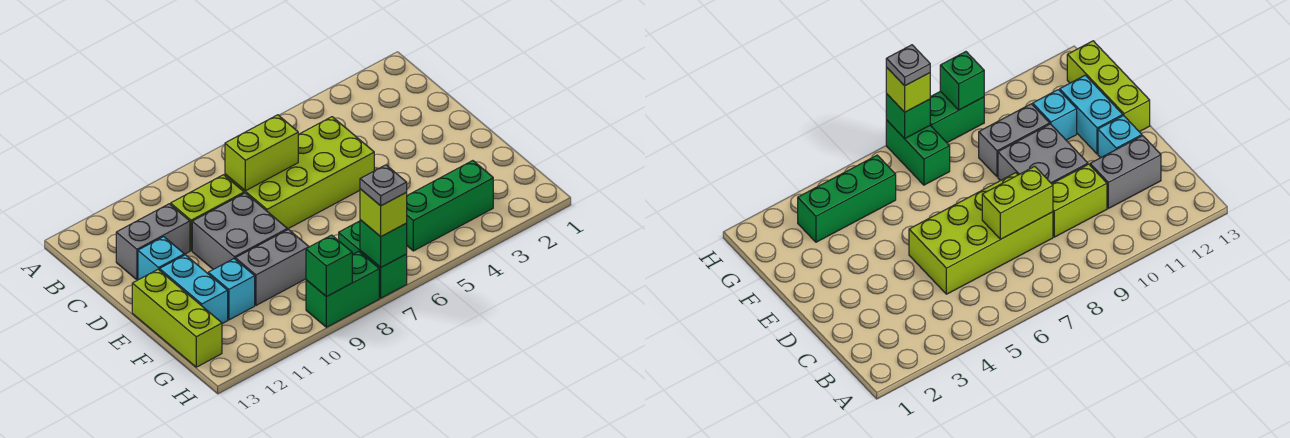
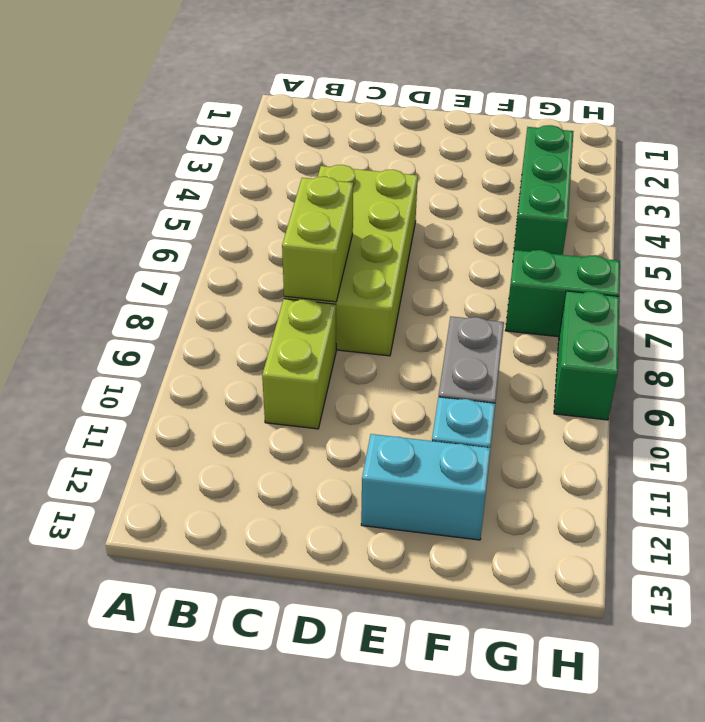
none -> grey brick C11:C12 level 1
none -> grey brick D9:E10 level 1
none -> cyan brick D12 level 1

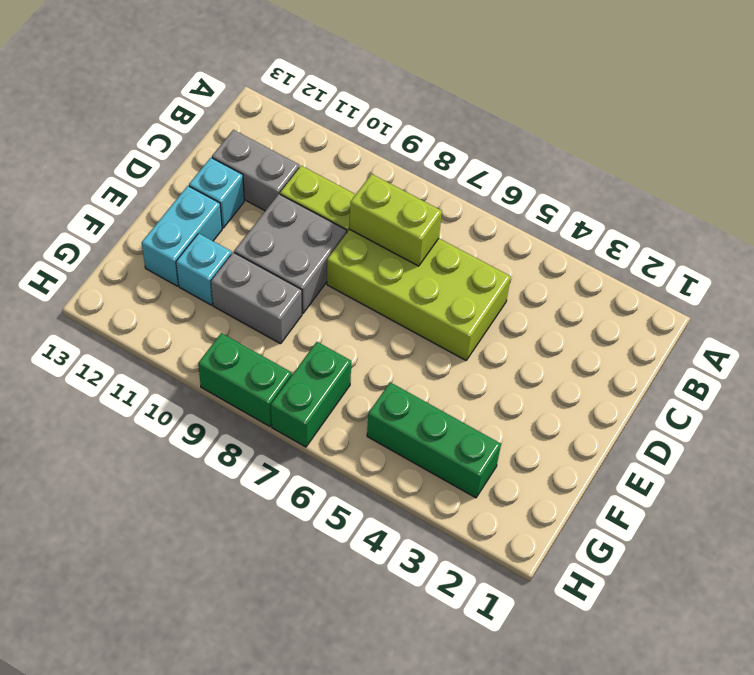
none -> lime brick E13:G13 level 1
none -> green brick H7 level 2
none -> green brick H9 level 2

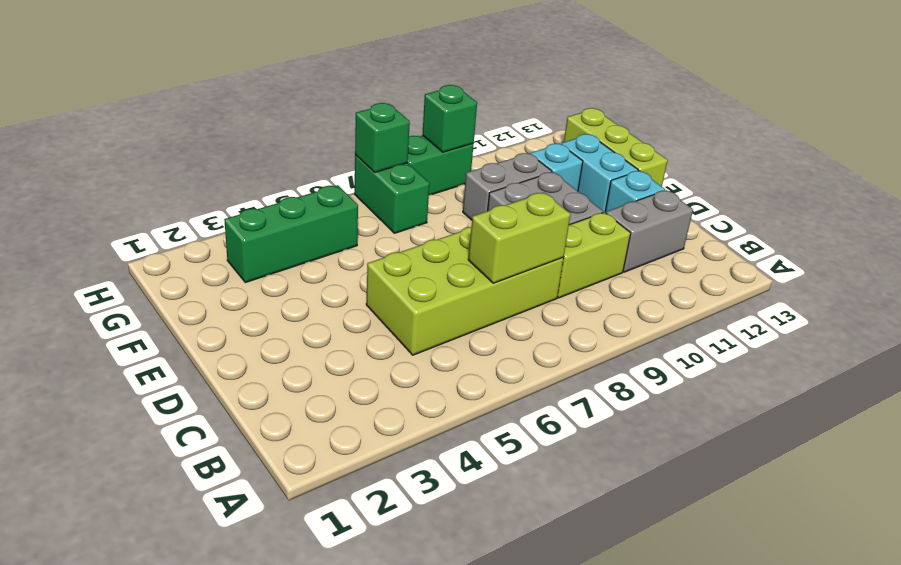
none -> lime brick H7 level 3
none -> grey plate H7 level 4

